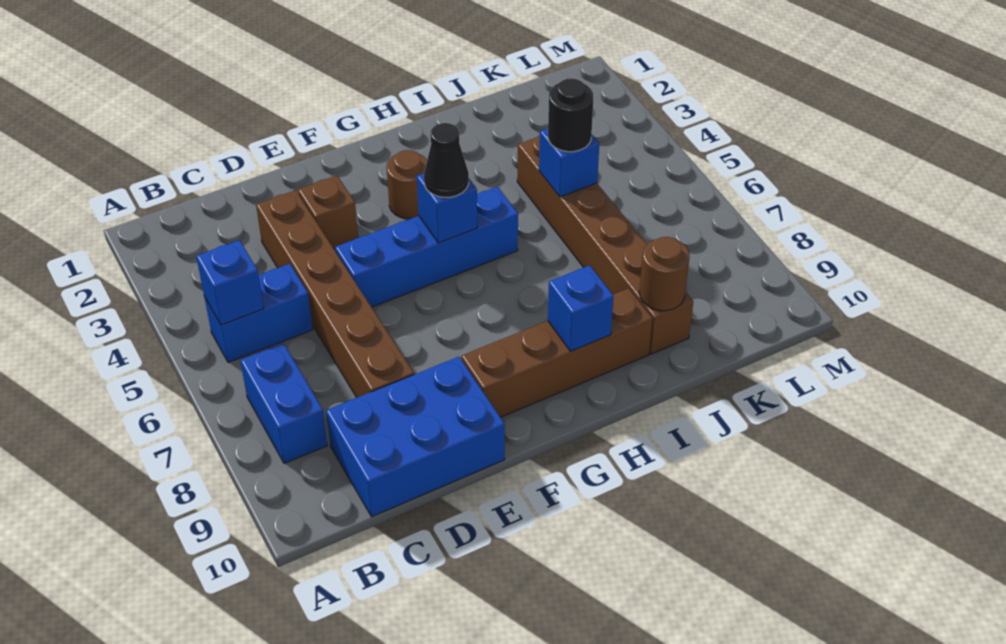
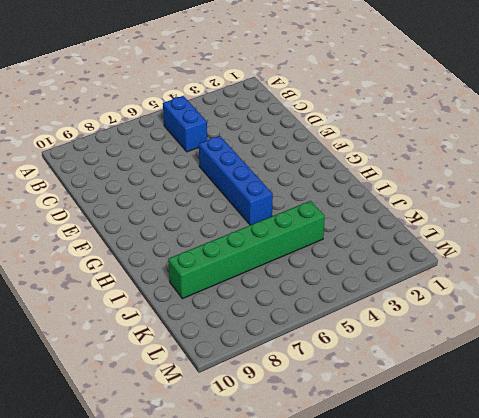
green brick J4:J9 level 1 -> brown brick J4:J9 level 1
none -> blue brick B7:B8 level 1
none -> blue brick C9:E10 level 1
none -> brown brick D3:D8 level 1

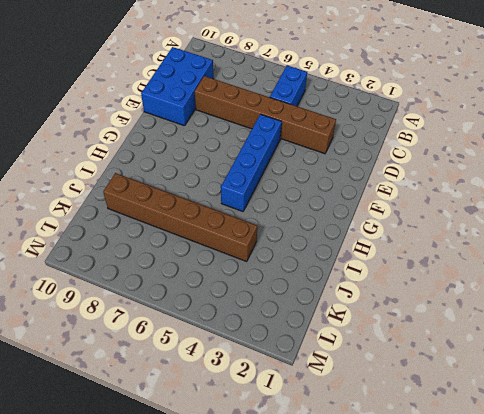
none -> blue brick B7:B8 level 1
none -> brown brick E3 level 1
none -> brown brick F9:I9 level 1

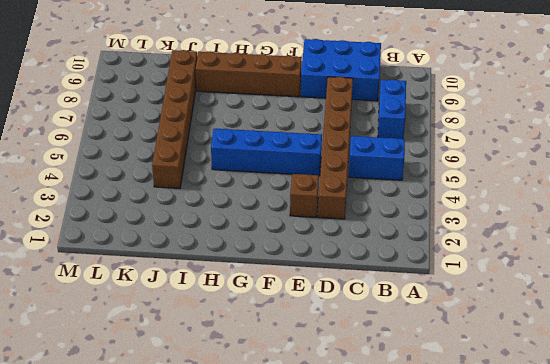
none -> brown round brick G3 level 1
none -> blue brick B5 level 2
none -> blue brick G5 level 2

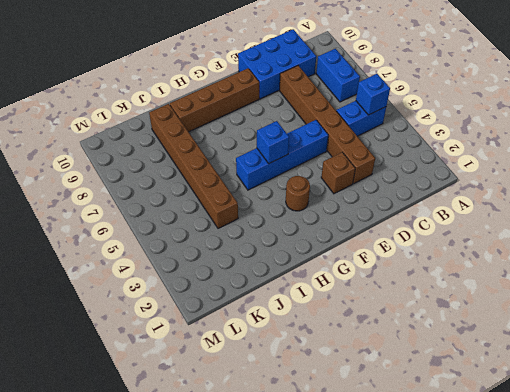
none -> blue brick H9 level 2
none -> blue brick J5 level 2
none -> brown round brick J9 level 2

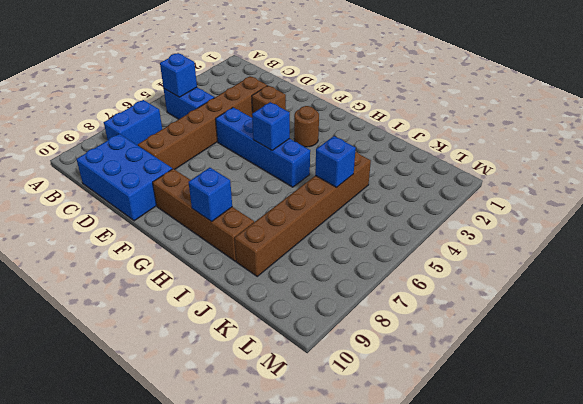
none -> brown round brick J9 level 2
none -> black cone G5 level 3
none -> black round brick J5 level 3

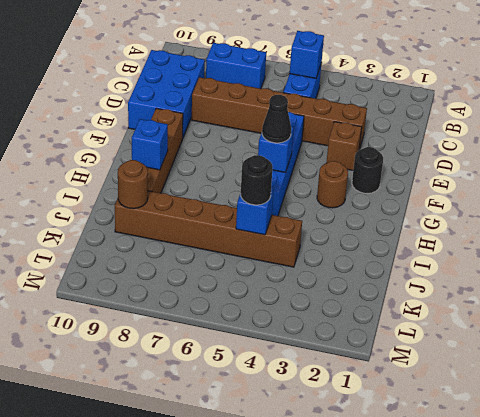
black round brick F2 level 1 -> none

